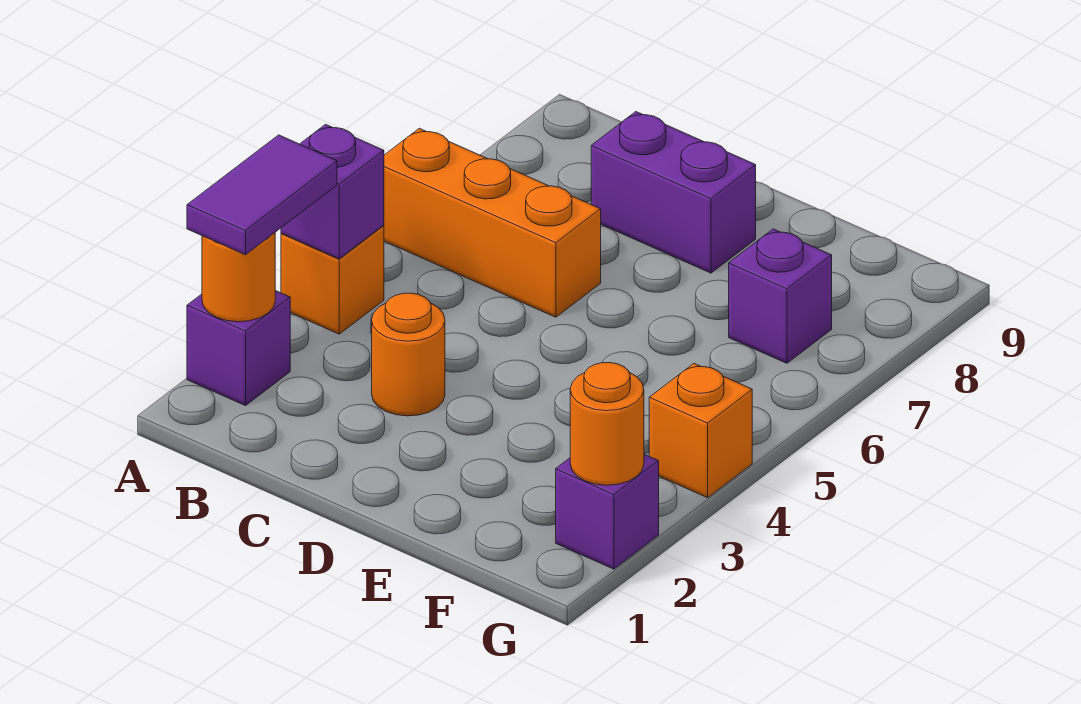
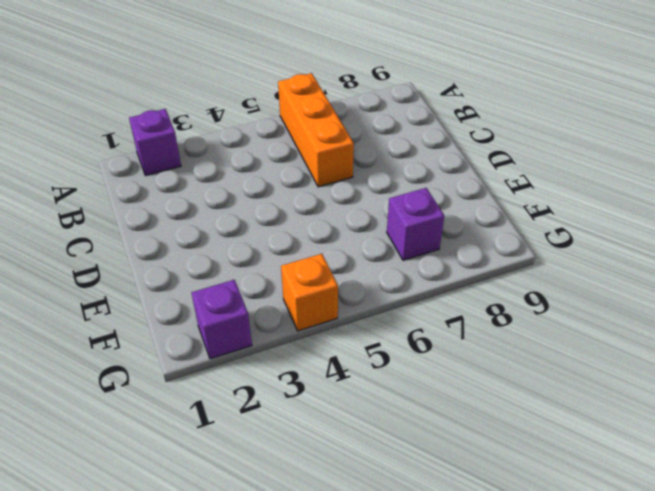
none -> orange brick A4 level 1
none -> orange round brick C3 level 1
none -> purple brick C8:D8 level 1

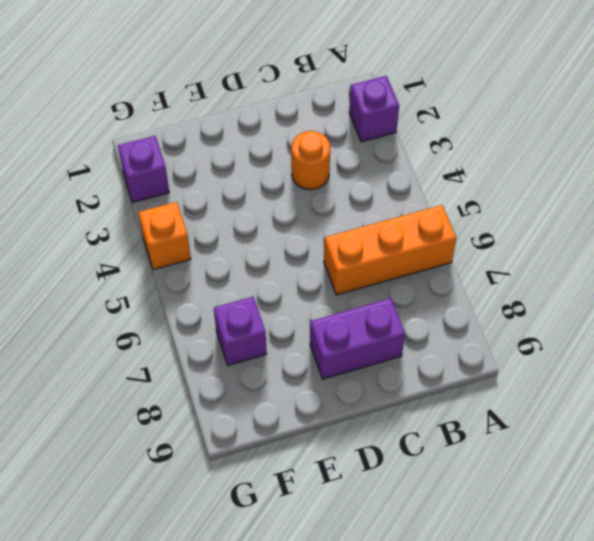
none -> orange brick A4 level 1
none -> orange round brick A2 level 2
none -> purple brick A4 level 2

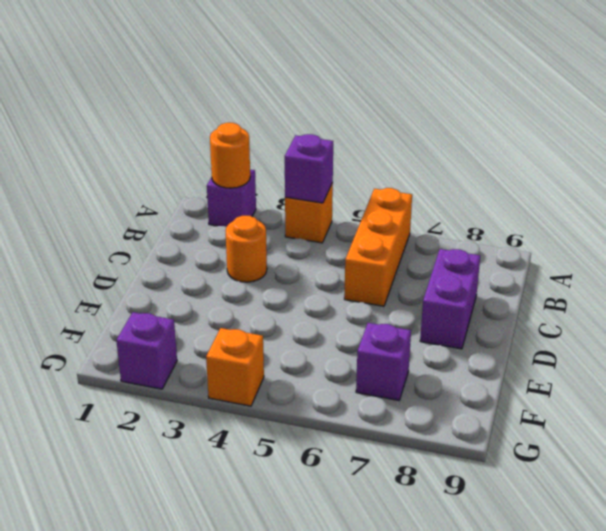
none -> orange round brick G2 level 2
none -> purple tile A2:A3 level 3

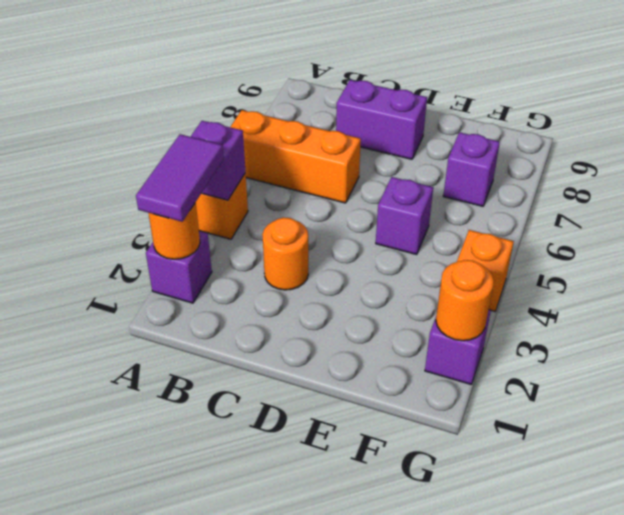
purple brick E5 level 1 -> none

